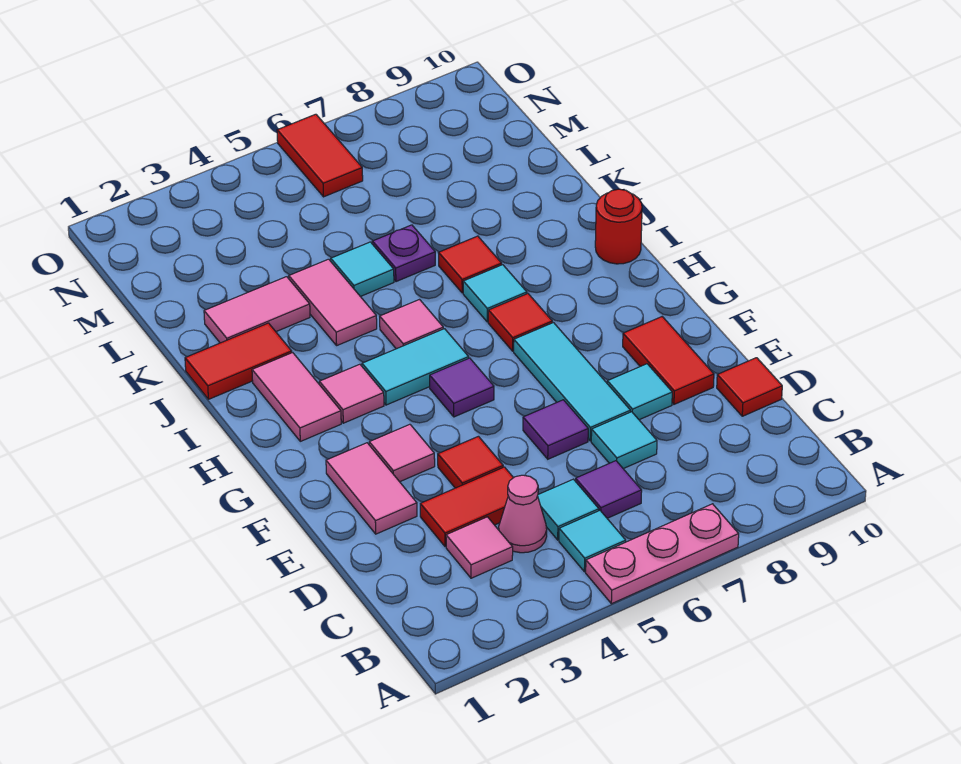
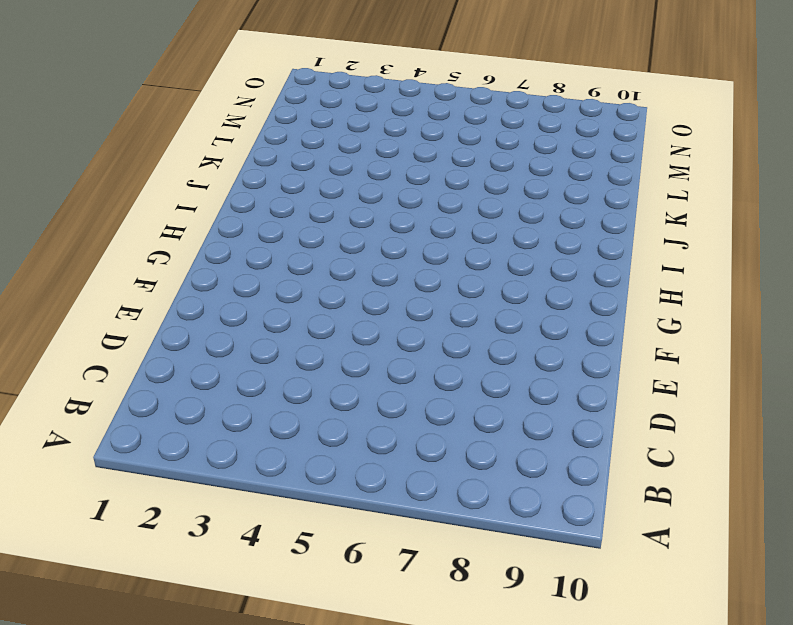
none -> pink plate A5:A7 level 1
none -> cyan tile B5 level 1
none -> pink tile C3 level 1
none -> pink cone C4 level 1

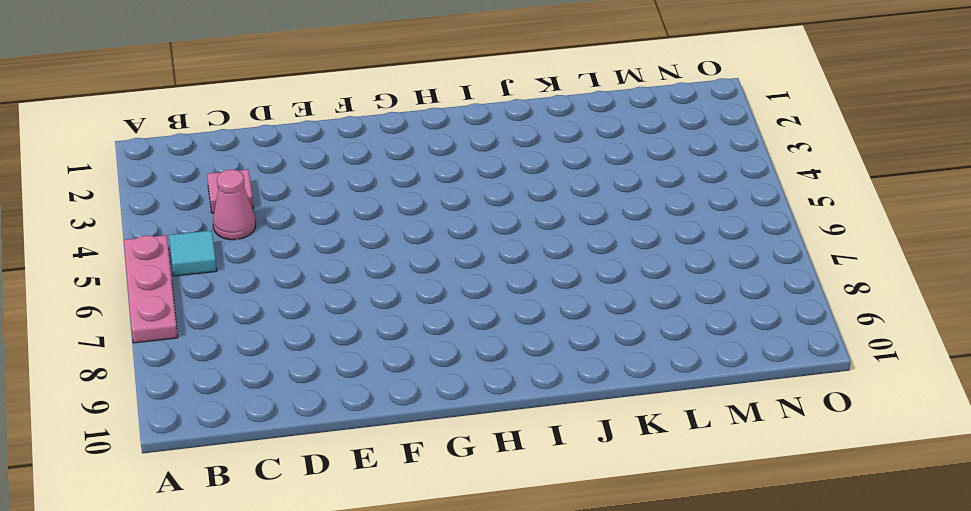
none -> cyan tile C5 level 1
none -> purple tile C6 level 1
none -> red tile D3:D4 level 1
none -> cyan tile D7 level 1

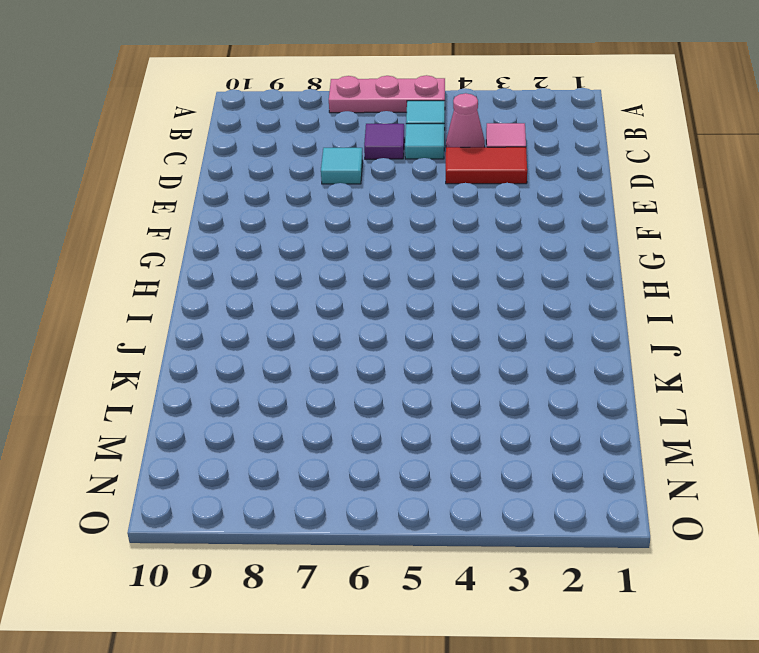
none -> red tile D10 level 1
none -> pink tile E2:F2 level 1
none -> red tile E4 level 1
none -> purple tile E6 level 1

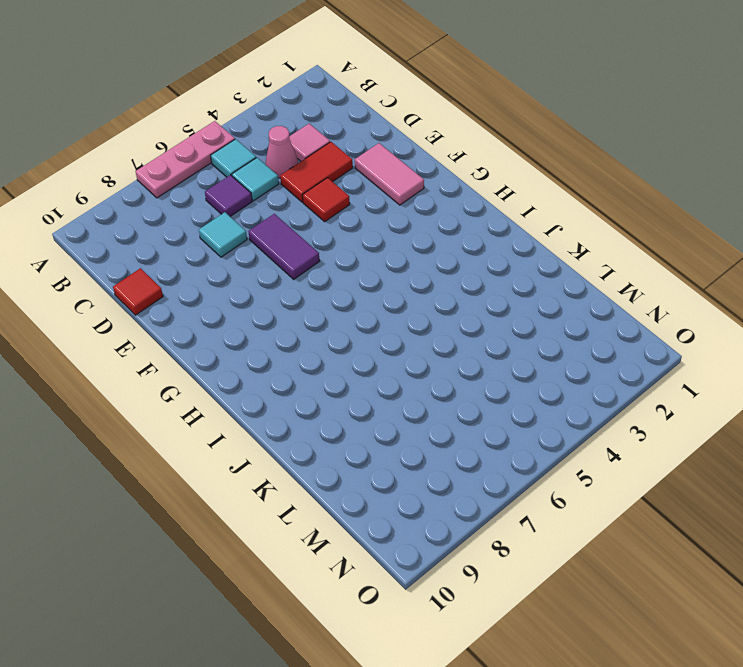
purple tile E6:F6 level 1 -> purple tile E6 level 1
none -> cyan tile E7:G7 level 1
none -> cyan tile E8 level 1
none -> red tile E9:F9 level 1
none -> pink tile F3 level 1

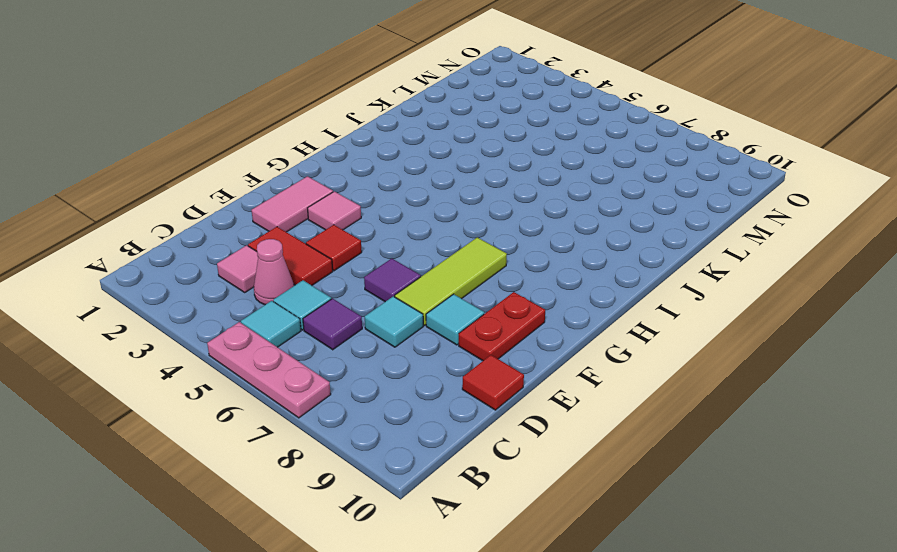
lime tile E7:G7 level 1 -> cyan tile E7:G7 level 1
red plate E9:F9 level 1 -> red tile E9:F9 level 1
none -> purple tile G5 level 1
none -> pink tile H2:I2 level 1
none -> pink tile H3 level 1
none -> cyan tile H4:H5 level 1

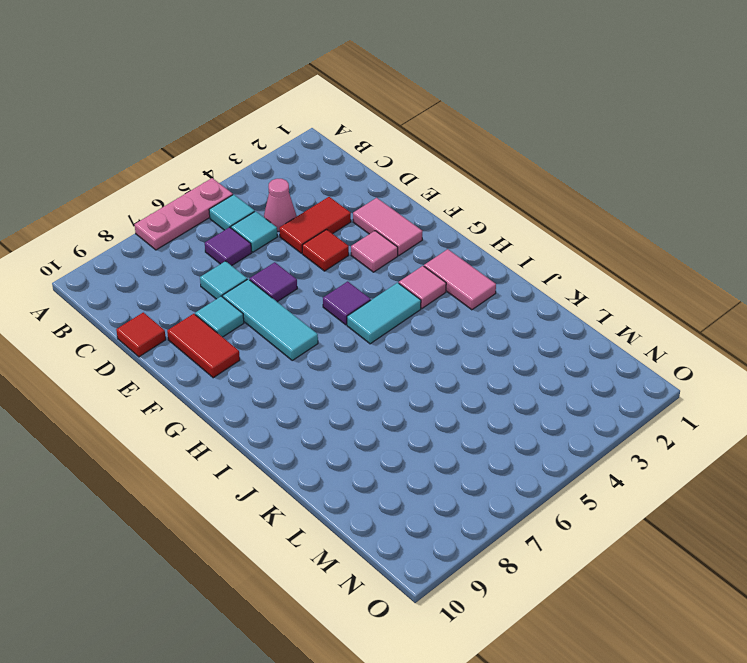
none -> pink tile C3 level 1
none -> red tile H7 level 1
none -> pink tile I5 level 1
none -> cyan tile I7 level 1

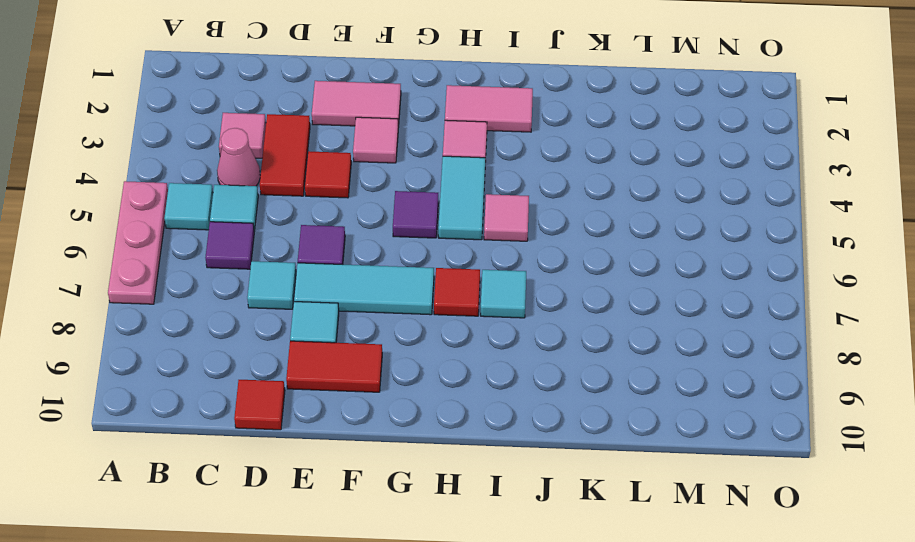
none -> red round brick I10 level 1
none -> red tile J1:J2 level 1
none -> pink tile J4:K4 level 1
none -> red tile J7 level 1

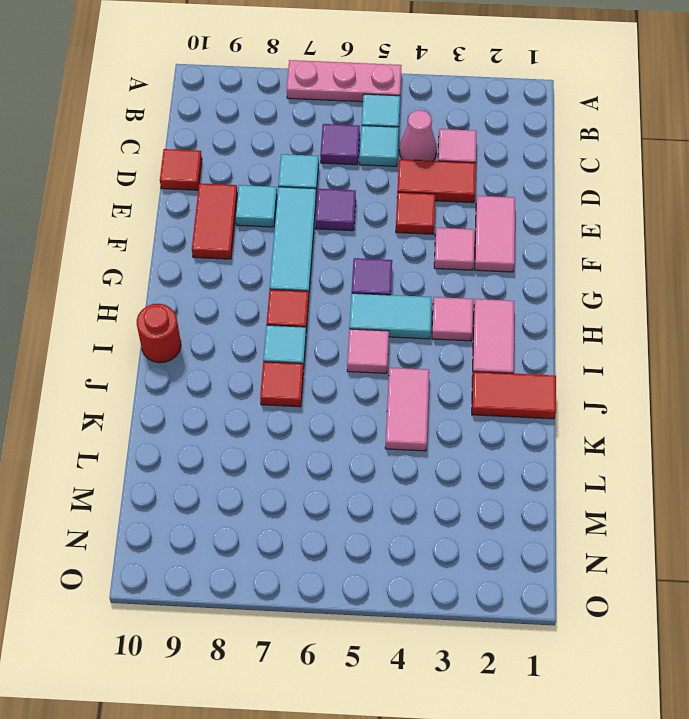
none -> pink tile K2:K3 level 1
none -> cyan tile K5 level 1
none -> purple plate K6 level 1
none -> red tile N6:O6 level 1

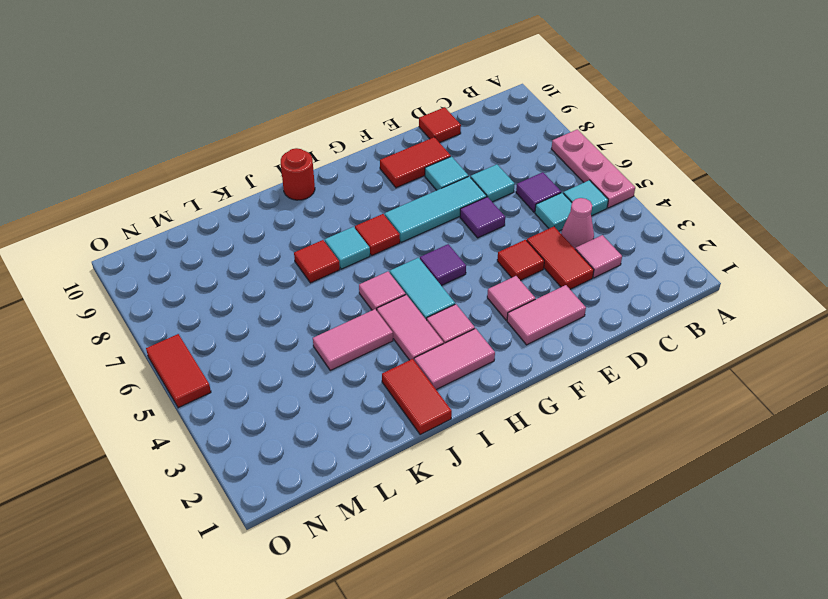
pink tile I3:I4 level 1 -> pink tile K2:K3 level 1
red tile O5:O6 level 1 -> red tile N6:O6 level 1
none -> cyan tile K5 level 1
none -> purple plate K6 level 1

